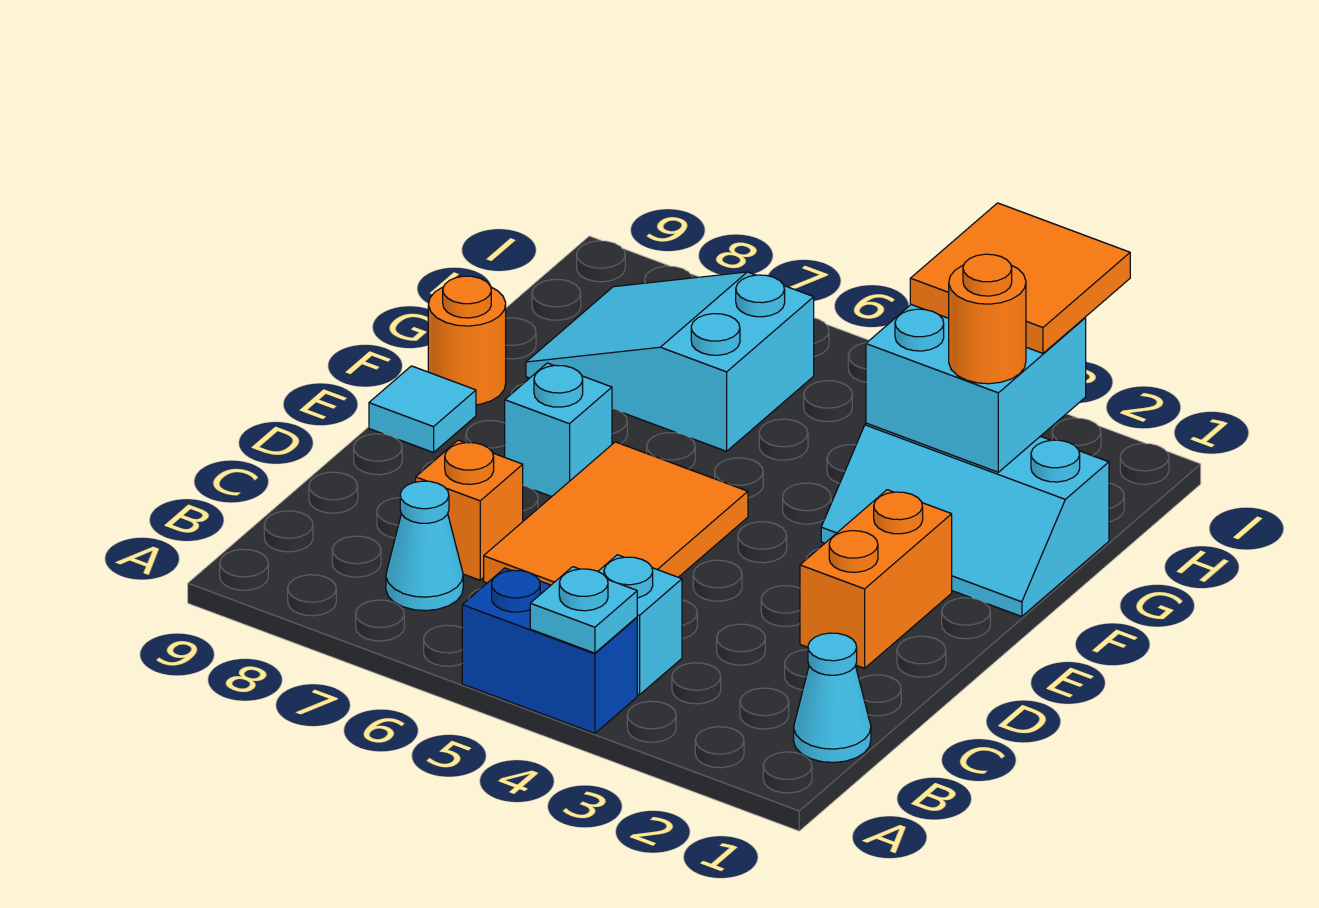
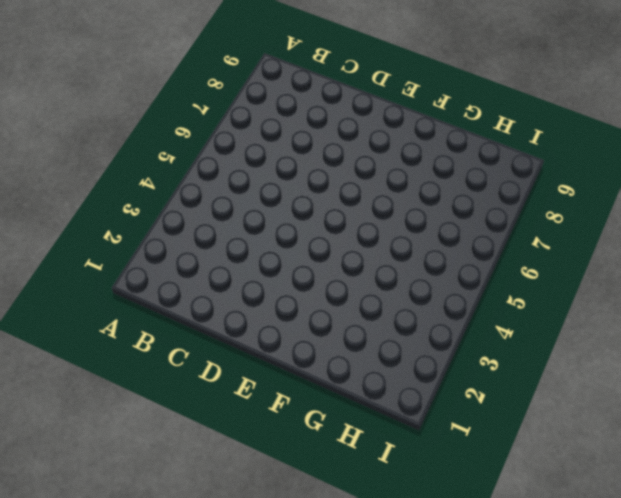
none -> blue brick A4:A5 level 1
none -> cyan cone B1 level 1
none -> cyan brick B4 level 1

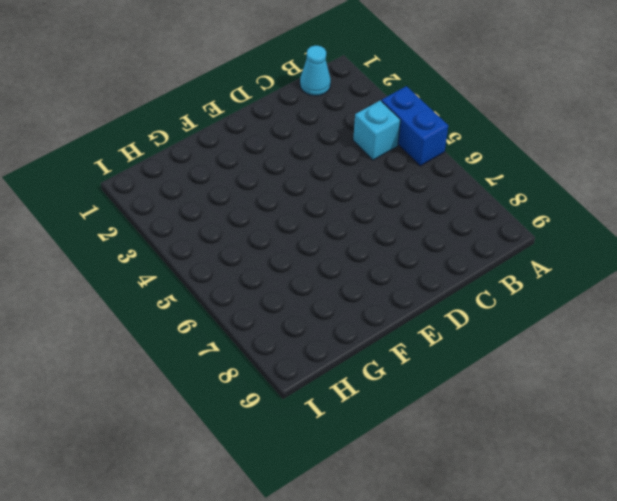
none -> cyan cone B7 level 1
none -> orange tile C5:E6 level 1
none -> orange brick C7 level 1

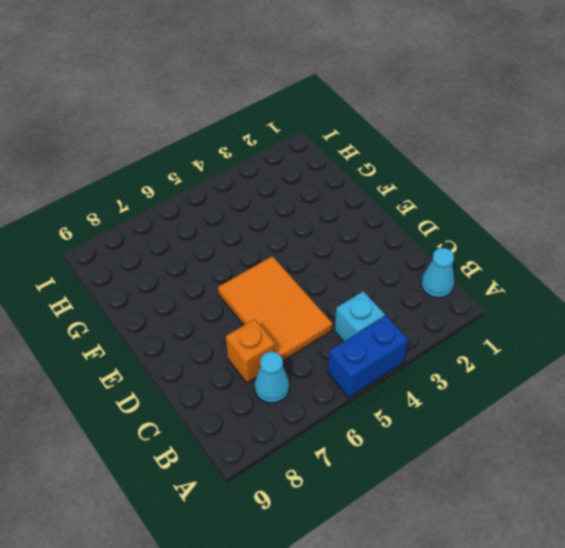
none -> orange brick D2:E2 level 1
none -> cyan brick E7 level 1
none -> cyan tile E9 level 1

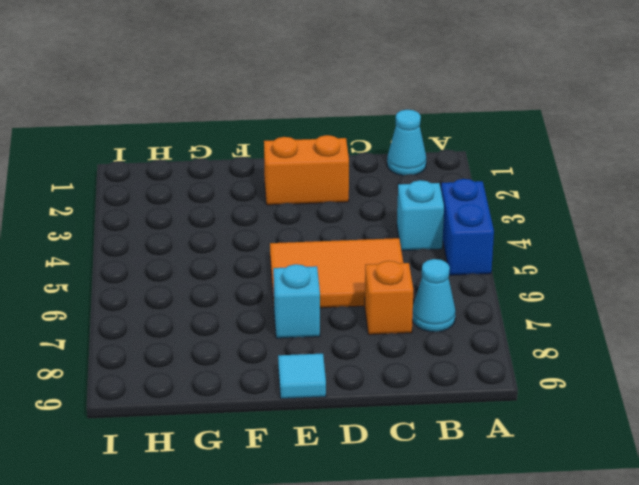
none -> cyan slope F1:G3 level 1 top G
none -> orange round brick F9 level 1
none -> cyan slope G6:H8 level 1 top 6

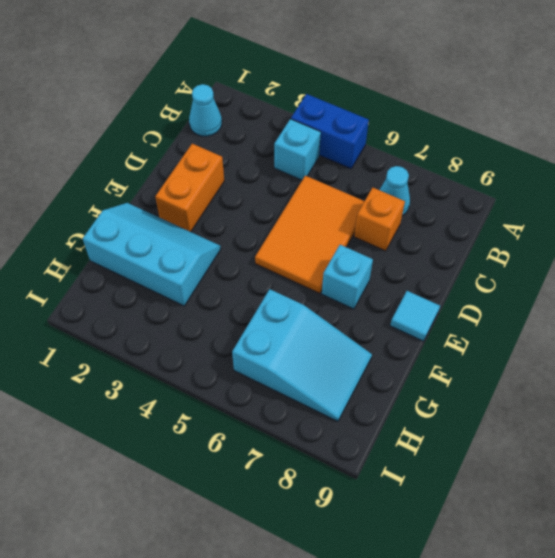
none -> orange round brick F9 level 1
none -> cyan plate A4 level 2
none -> cyan brick G2:H3 level 2

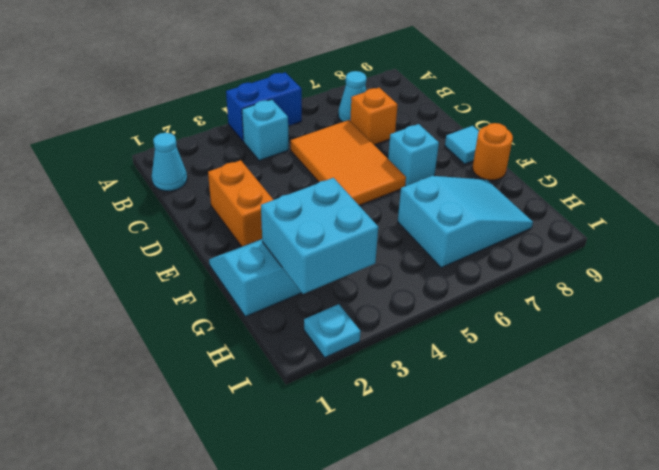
cyan plate I2 level 1 -> cyan plate A4 level 2
none -> orange round brick G2 level 3
none -> orange tile H2:I3 level 3

